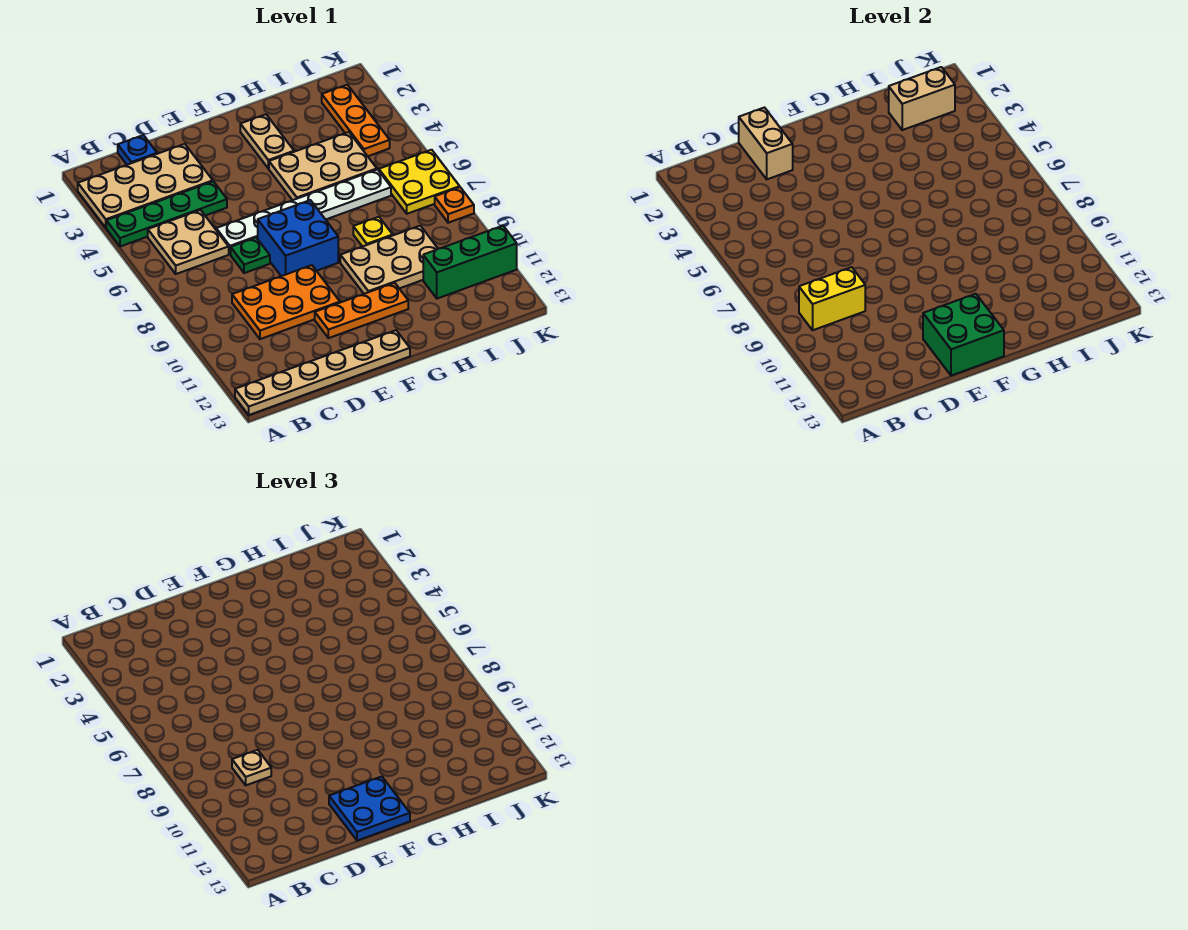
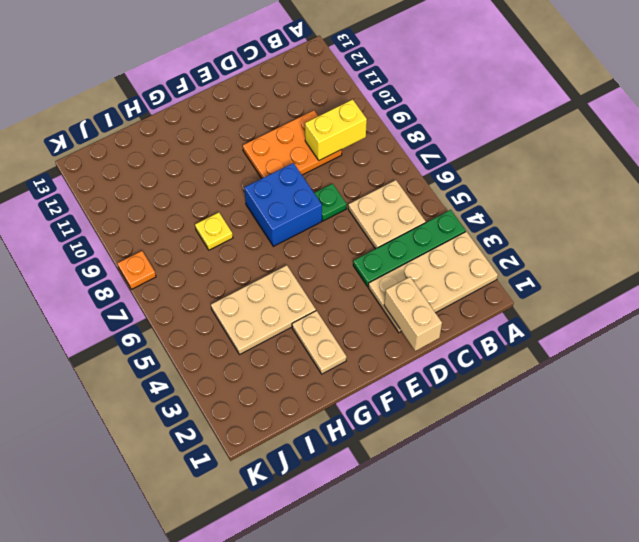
none -> tan plate A13:F13 level 1
none -> blue plate C1 level 1
none -> white plate D6:I6 level 1

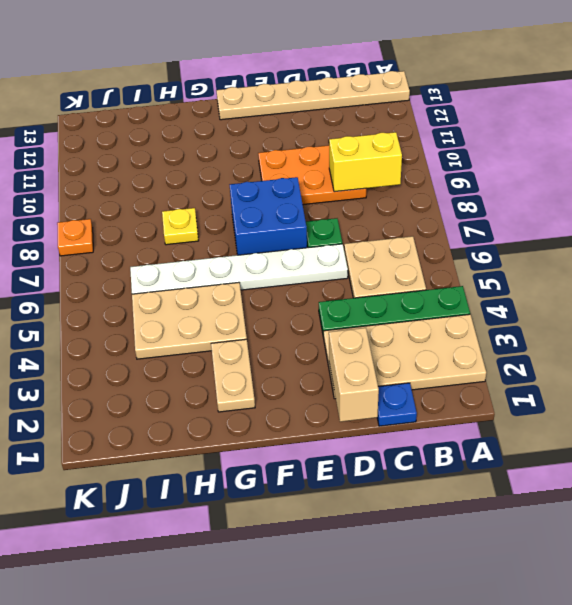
none -> orange plate E11:G11 level 1
none -> tan plate G9:I10 level 1
none -> green brick I11:K11 level 1

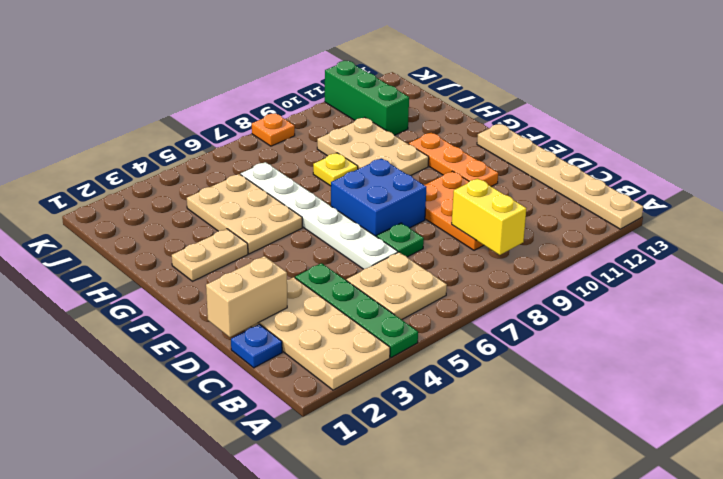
none -> orange plate J2:J4 level 1
none -> yellow plate J6:K7 level 1
none -> green brick E12:F13 level 2

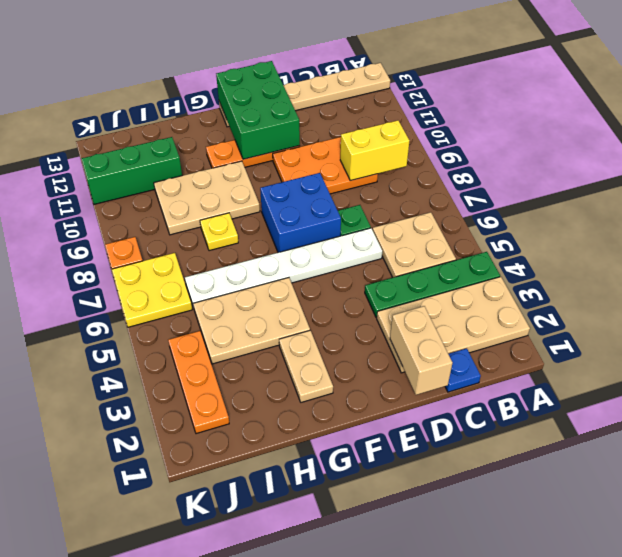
green brick E11:F13 level 2 -> green brick E12:F13 level 2
none -> tan brick I2:J2 level 2
none -> tan plate C9 level 3
none -> blue plate E12:F13 level 3

